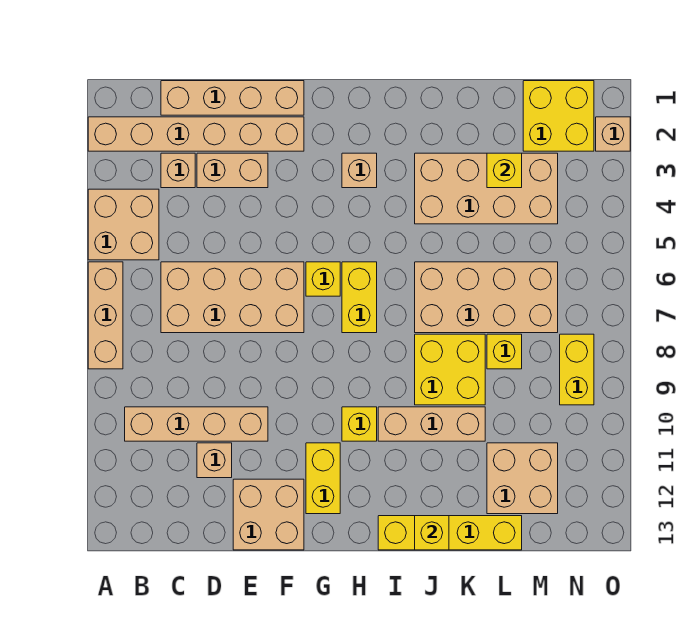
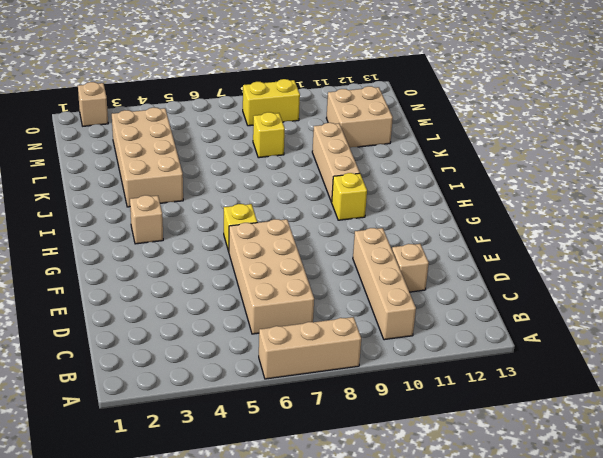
none -> tan brick A2:F2 level 1
none -> tan brick A4:B5 level 1
none -> tan brick C1:F1 level 1

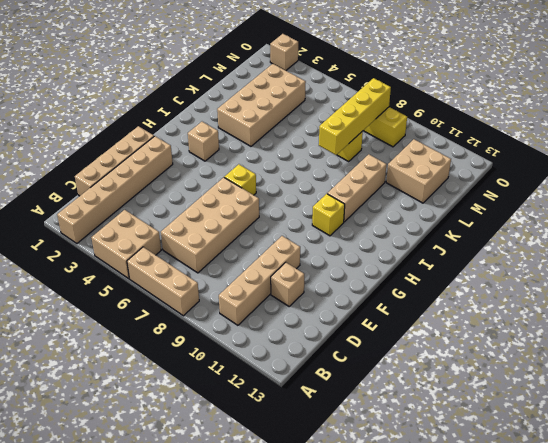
yellow brick K8:N8 level 2 -> yellow brick I13:L13 level 1
none -> tan brick C3 level 1
none -> tan brick D3:E3 level 1
none -> tan brick E12:F13 level 1

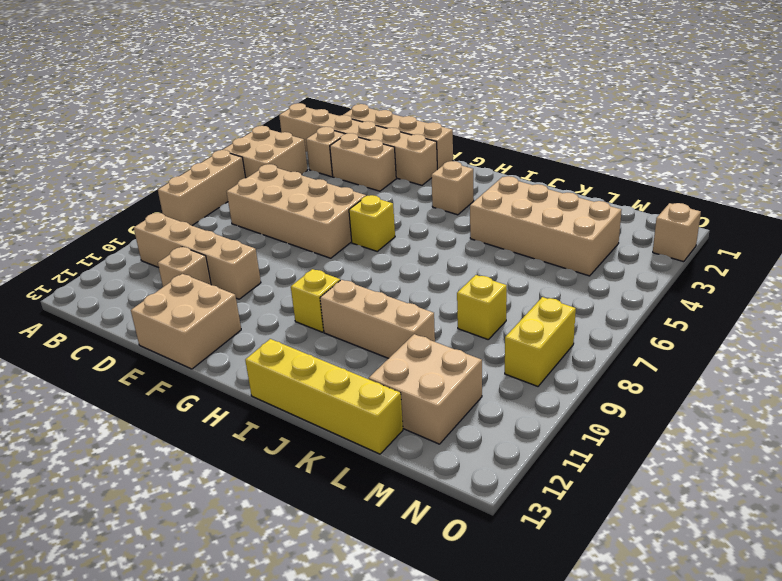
none -> yellow brick G11:G12 level 1
none -> yellow brick H6:H7 level 1
none -> tan brick J6:M7 level 1

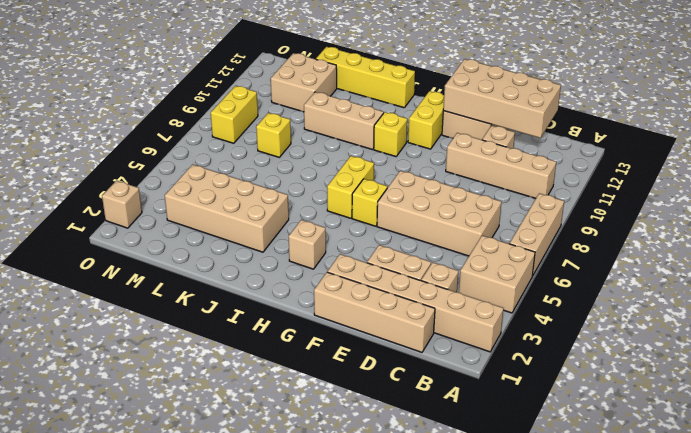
tan brick C12:F13 level 2 -> tan brick J6:M7 level 1
none -> yellow brick J8:K9 level 1
none -> yellow brick M1:N2 level 1
none -> yellow brick J13 level 2

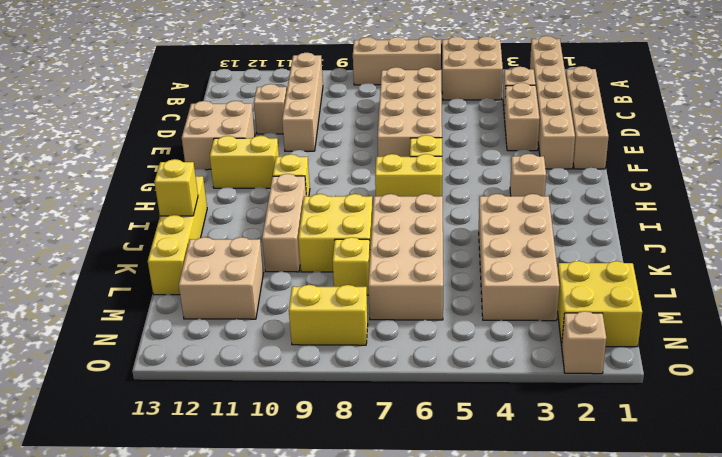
none -> yellow brick L3 level 2

